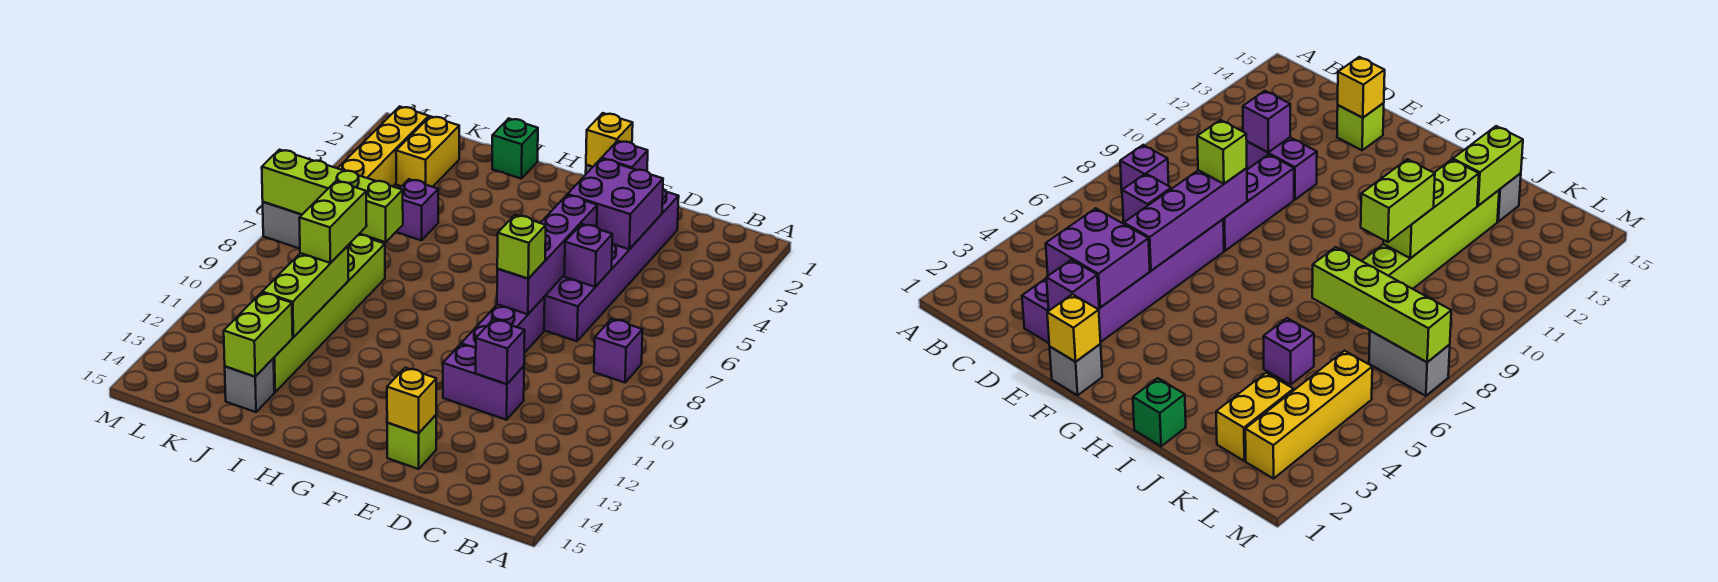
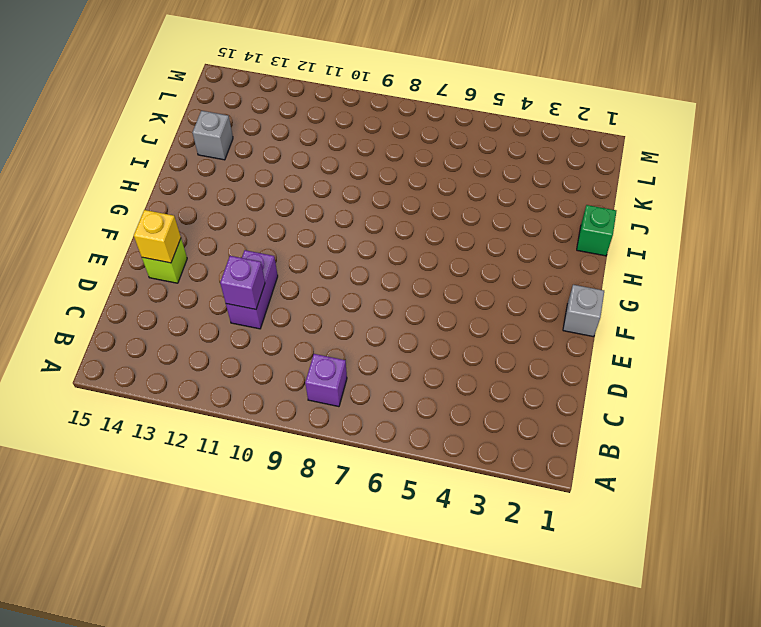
none -> purple brick D2:E7 level 1
none -> purple brick E8:E10 level 1
none -> purple brick J5 level 1

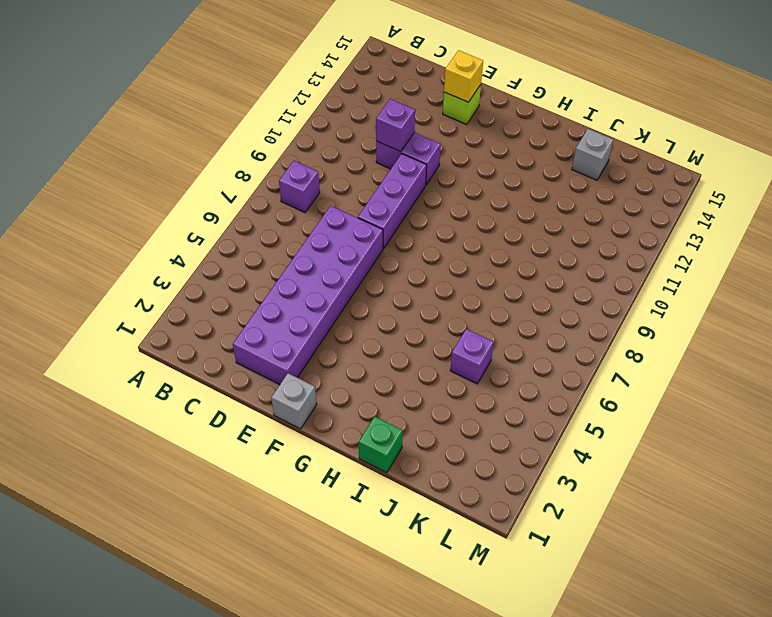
none -> lime brick J8:J13 level 1
none -> yellow brick K2:K3 level 1
none -> yellow brick L2:L5 level 1

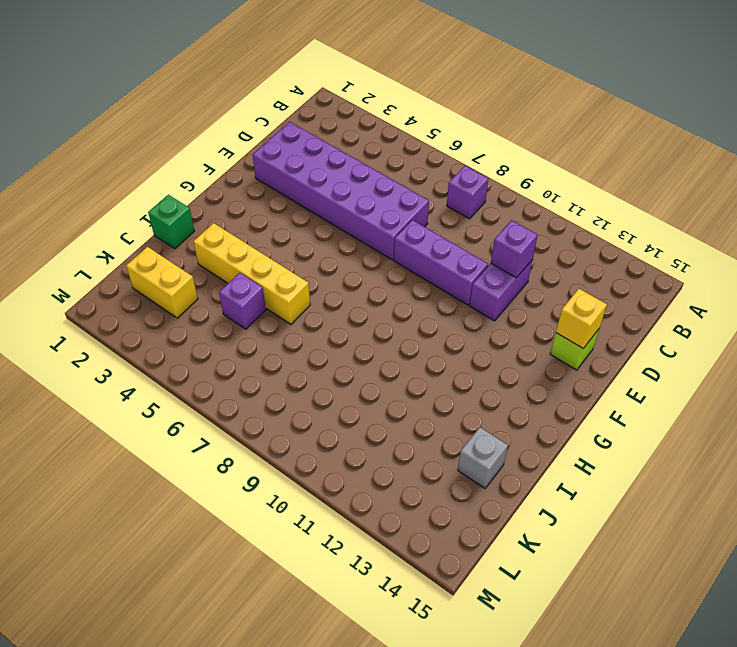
yellow brick I3:I6 level 1 -> yellow brick L2:L5 level 1
none -> grey brick F1 level 1
none -> lime brick J8:J13 level 1
none -> grey brick L7:M7 level 1

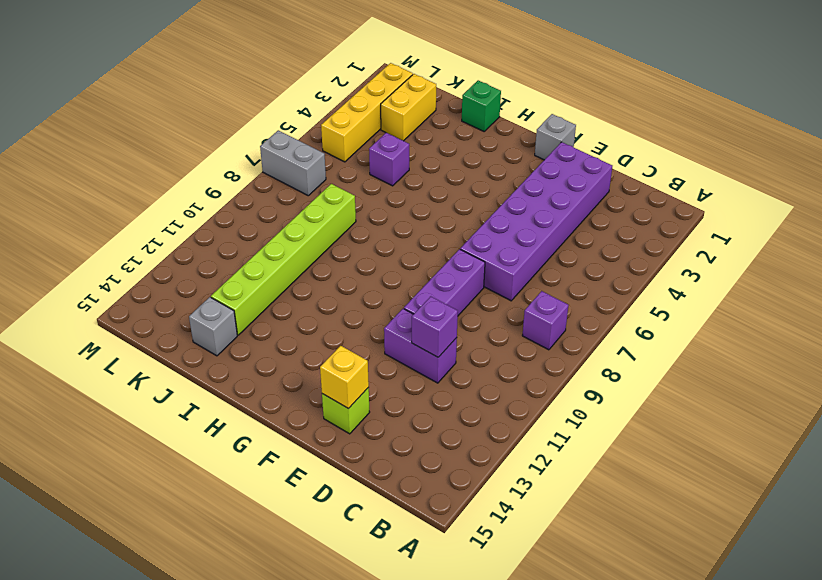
none -> purple brick D3:E4 level 2
none -> purple brick D6 level 2
none -> purple brick E2 level 2

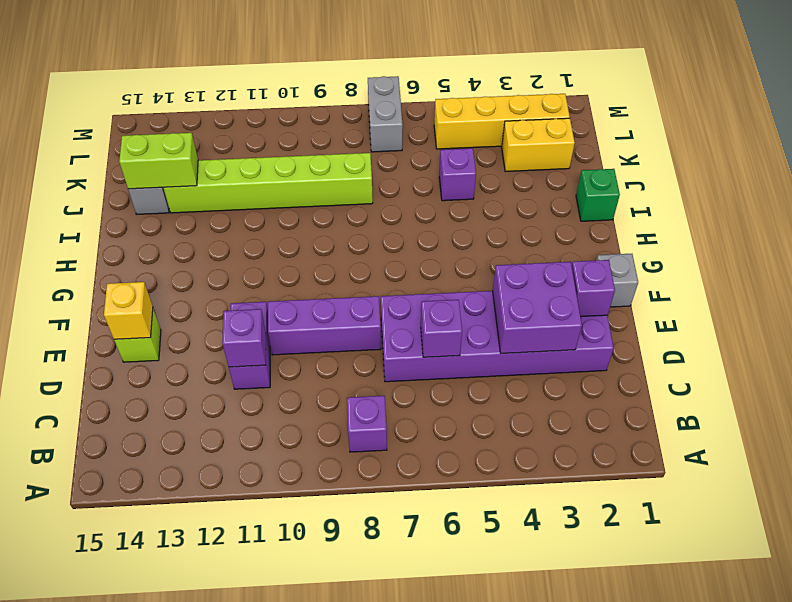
none -> purple brick E5:E8 level 2
none -> yellow brick F1 level 2
none -> lime brick J7:M7 level 2

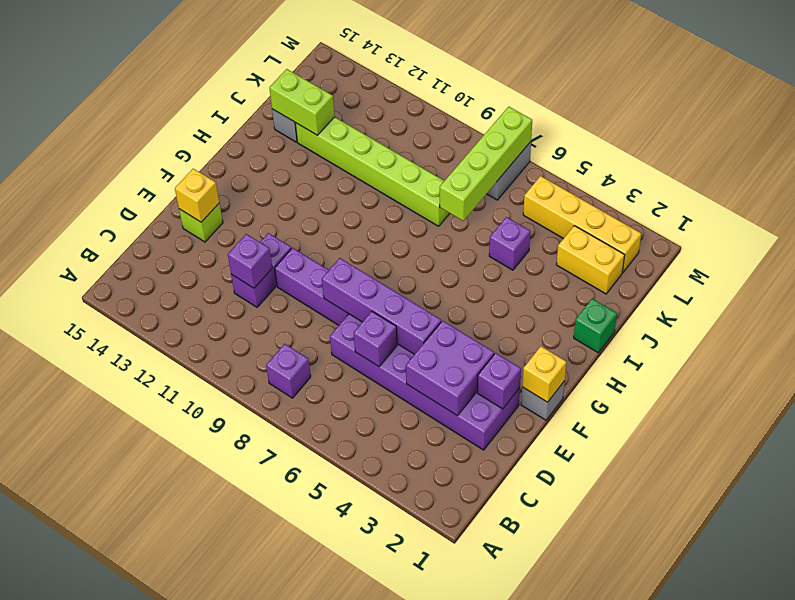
none -> lime brick J10:J12 level 2
none -> lime brick E8 level 3
none -> lime brick J9:J10 level 3

